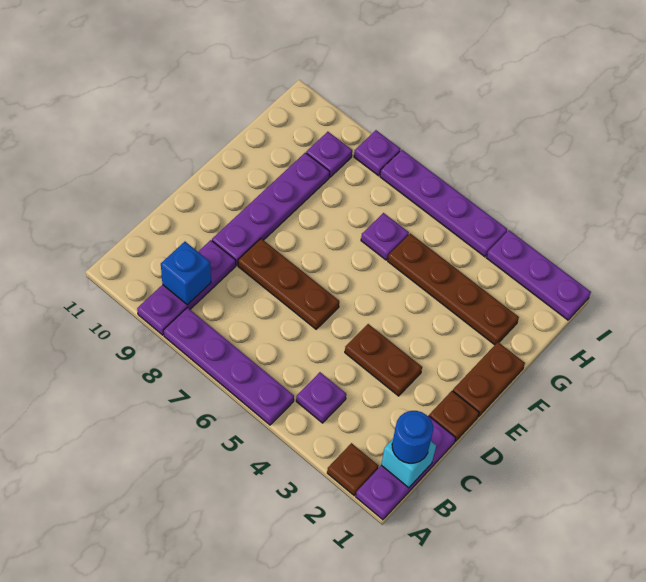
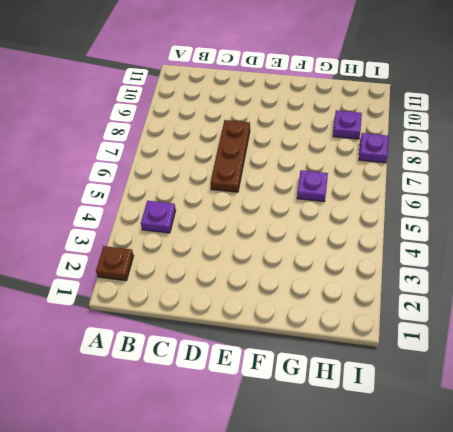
none -> purple plate A1:C1 level 1
none -> purple plate A5:A8 level 1
none -> purple plate A9:C9 level 1

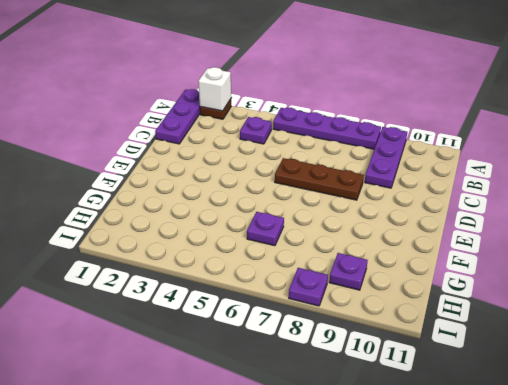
white brick A2 level 2 -> none
none -> brown plate D1 level 1
none -> brown plate D3:D4 level 1
none -> purple plate D9:G9 level 1

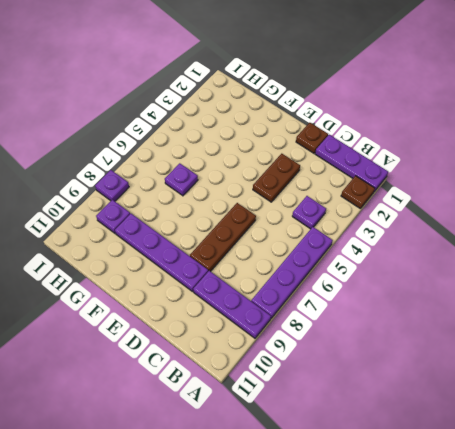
none -> brown plate E1:F1 level 1
none -> brown plate G2:G5 level 1
none -> purple plate I1:I3 level 1

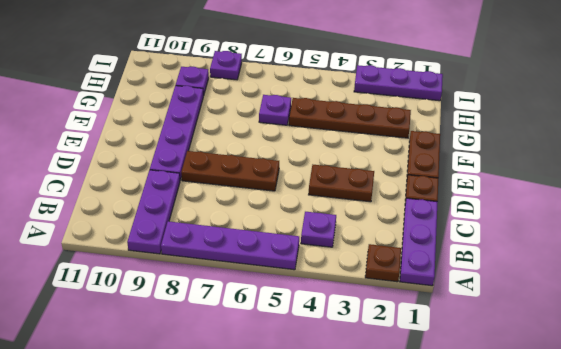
none -> purple plate I4:I7 level 1
none -> cyan brick B1 level 2
none -> blue brick B9 level 2

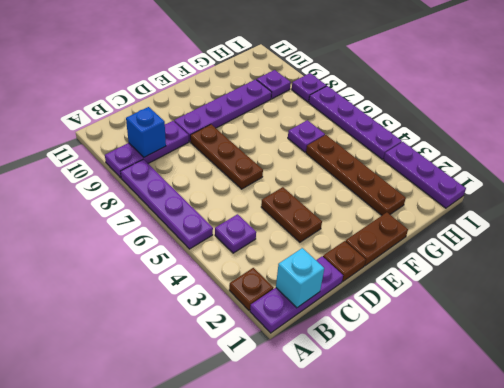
none -> blue round brick B1 level 3

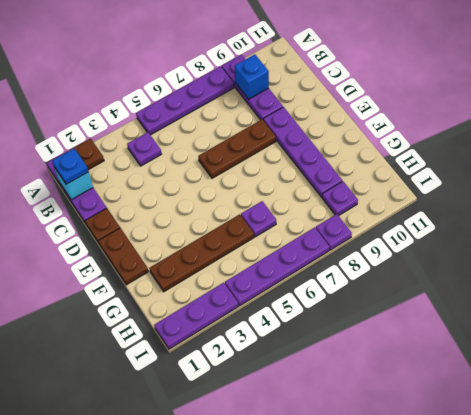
blue plate B1 level 3 -> blue round brick B1 level 3
none -> brown plate D3:D4 level 1

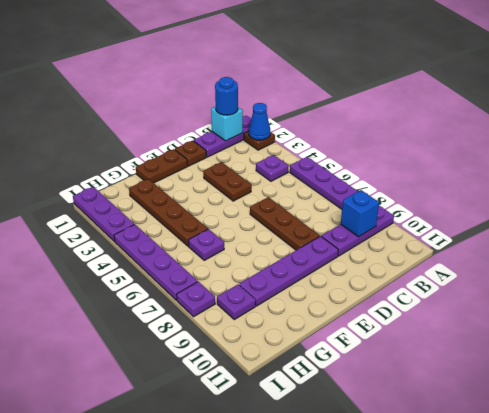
blue cone A2 level 2 -> none

